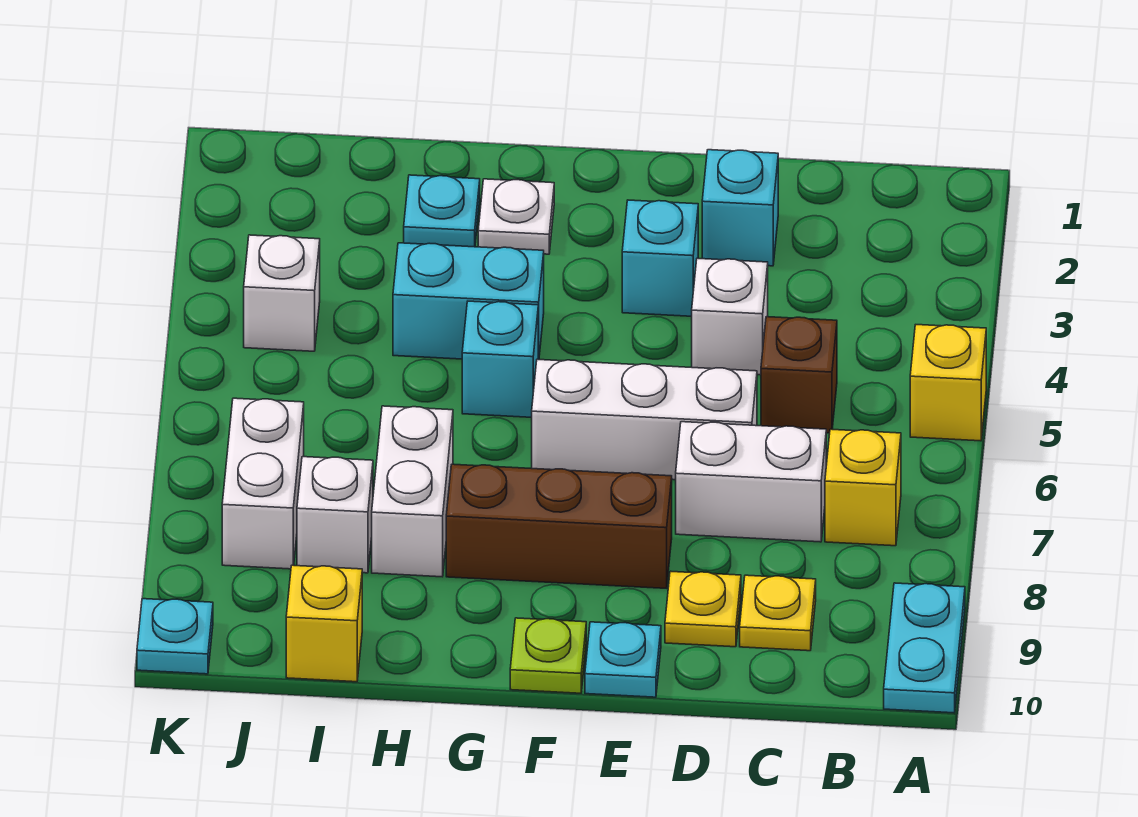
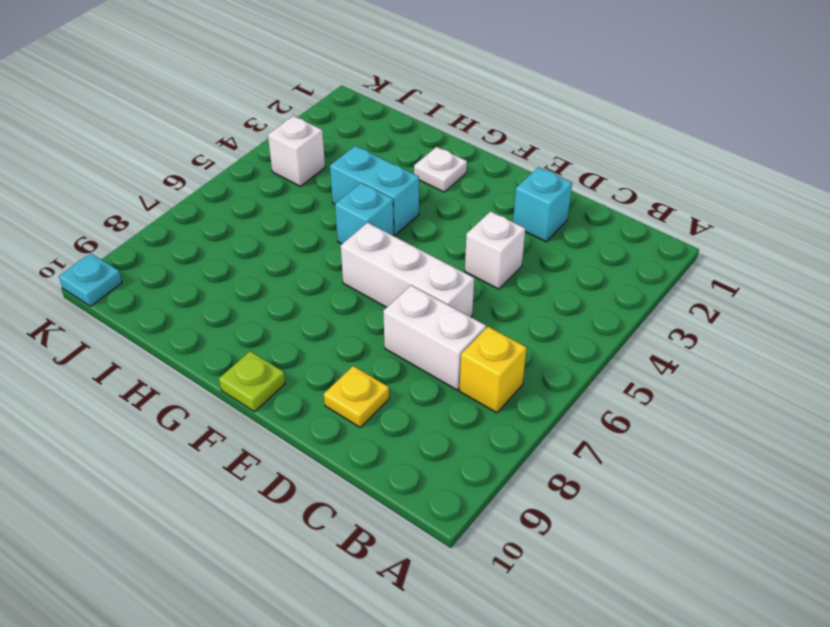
none -> yellow brick A5 level 1
none -> cyan plate A9:A10 level 1
none -> brown brick C5 level 1

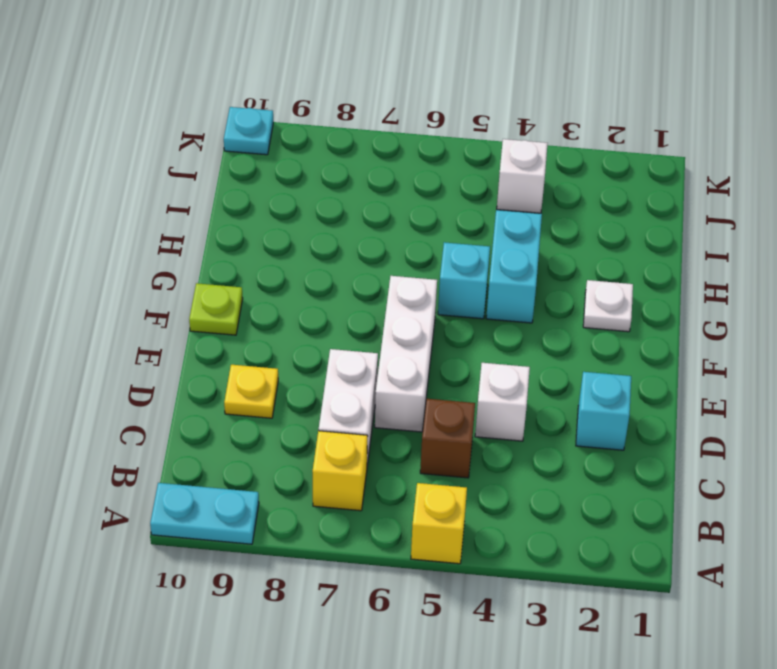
none -> yellow plate C9 level 1
none -> cyan brick E3 level 1
none -> brown brick E8:G8 level 1

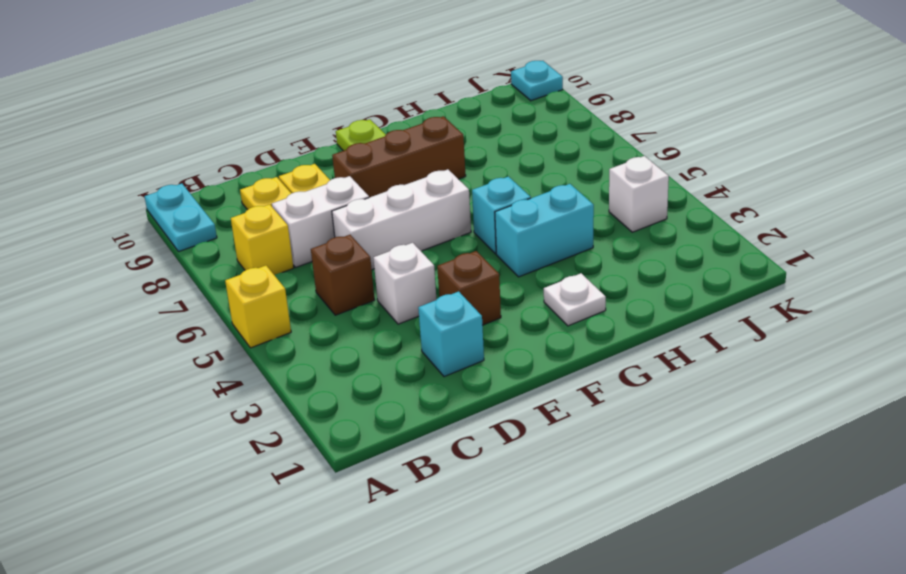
brown brick E3 level 1 -> cyan brick E3 level 1
none -> cyan plate E10 level 1
none -> cyan plate H2 level 1
none -> white brick H7:H8 level 1

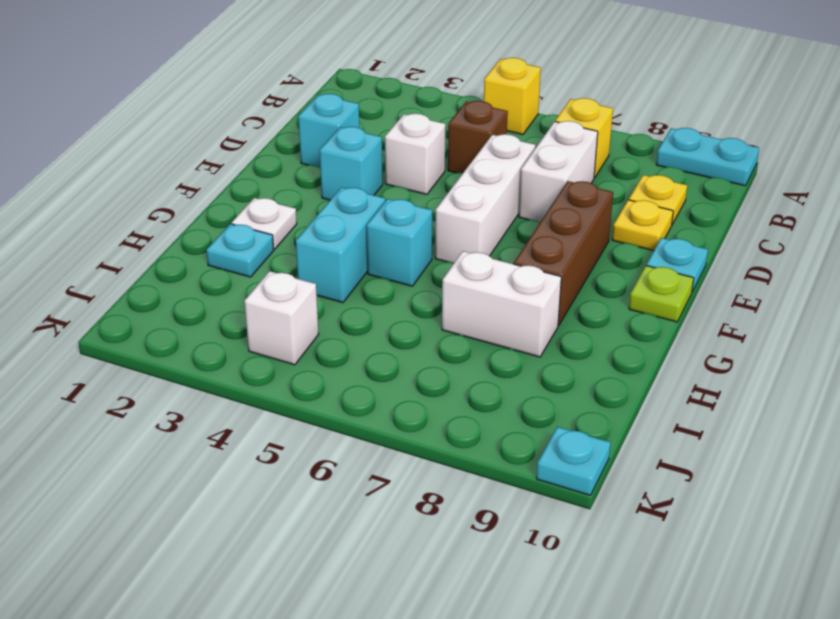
none -> white brick I8 level 1
none -> yellow brick I10 level 1
none -> white brick J7:J8 level 1

